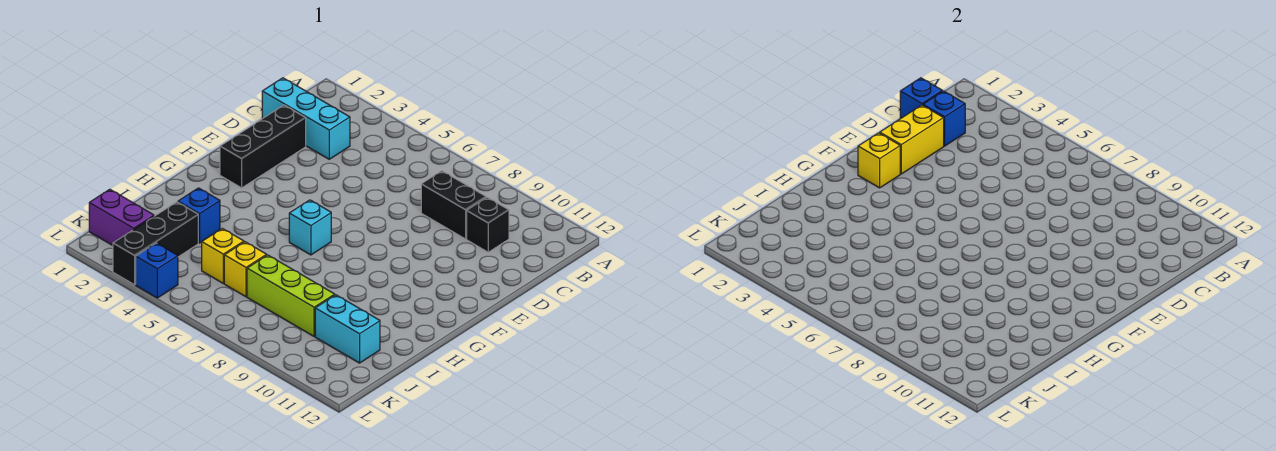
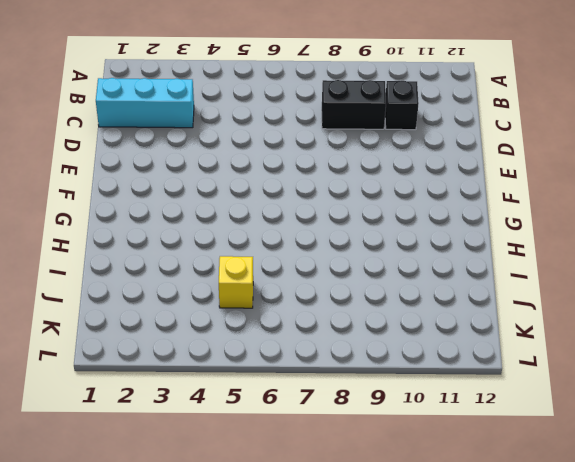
none -> black brick D2:F2 level 1
none -> cyan brick G6 level 1
none -> blue brick I3 level 1

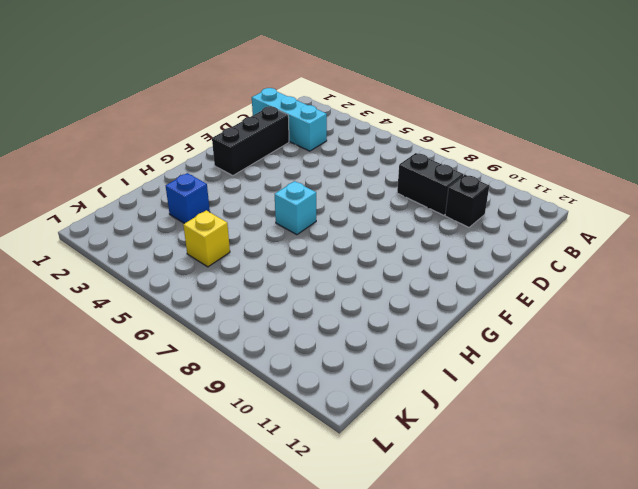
none -> black brick J3:L3 level 1
none -> yellow brick J6 level 1
none -> lime brick J7:J9 level 1

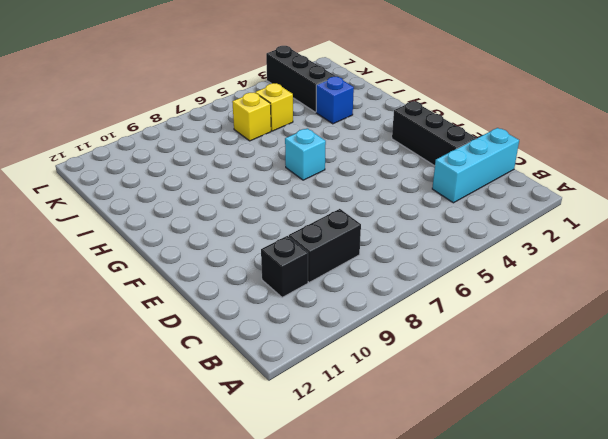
none -> lime brick J7:J9 level 1
none -> cyan brick J10:J11 level 1
none -> purple brick K1:K2 level 1

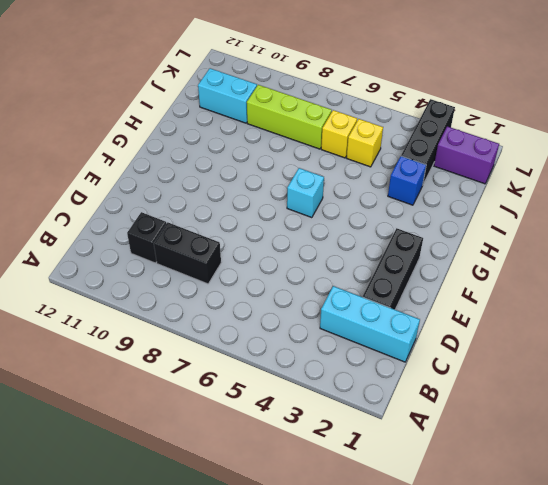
none -> blue brick L4 level 1
none -> blue brick C1 level 2
none -> blue brick C2 level 2

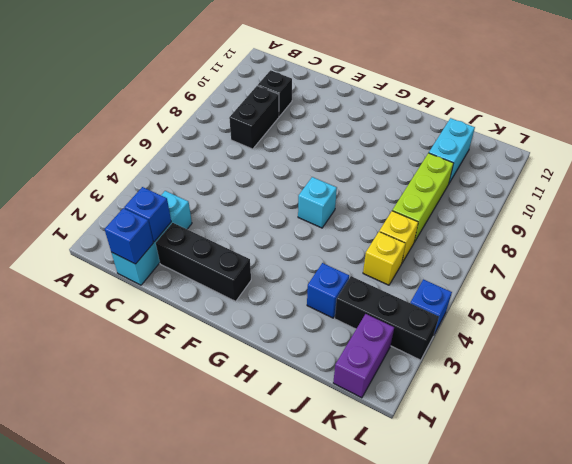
none -> yellow brick D2:E2 level 2
none -> yellow brick F2 level 2

